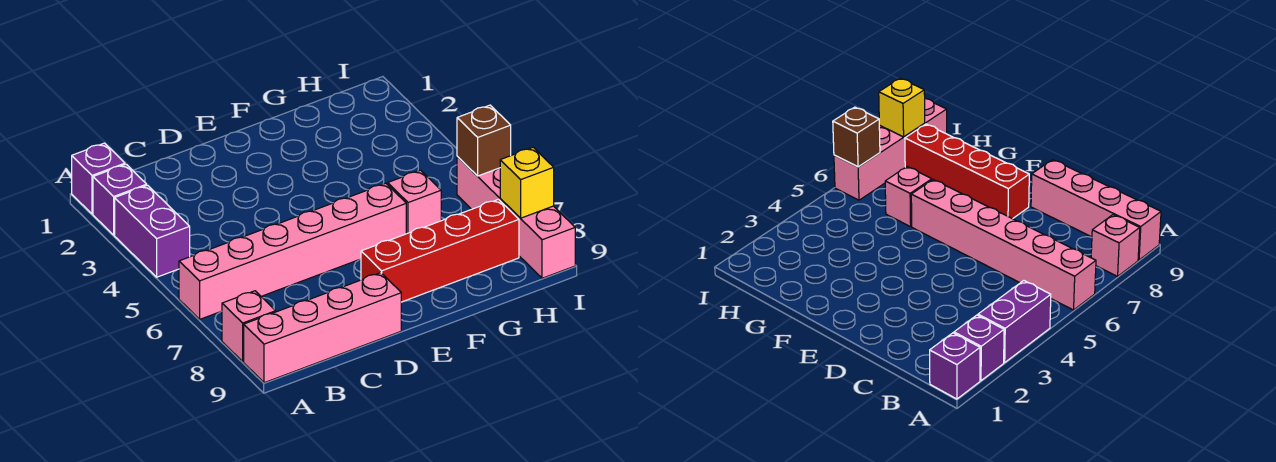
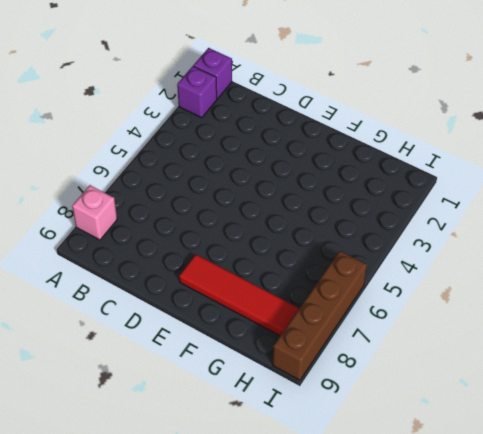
red tile E8:H8 level 1 -> red brick E8:H8 level 1
brown brick I6:I9 level 1 -> pink brick I6:I9 level 1
none -> purple brick A3:A4 level 1
none -> pink brick A6:F6 level 1

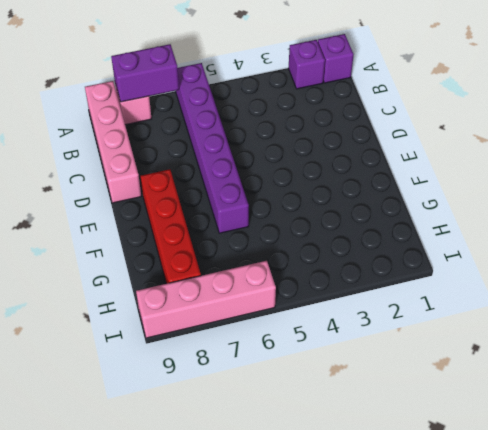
purple brick A6:F6 level 1 -> pink brick A6:F6 level 1
purple brick A7:A8 level 2 -> purple brick A3:A4 level 1
none -> pink brick G6 level 1
none -> brown brick I6 level 2

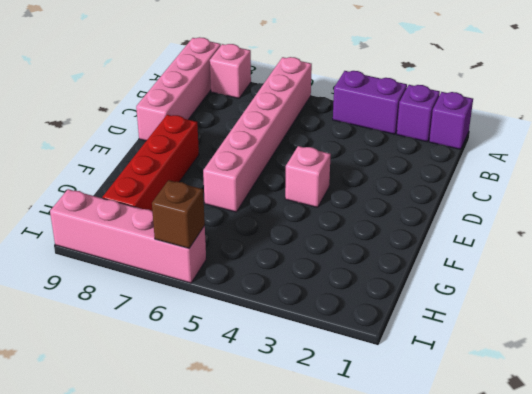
pink brick E4 level 1 -> pink brick G6 level 1
none -> yellow brick I8 level 2

